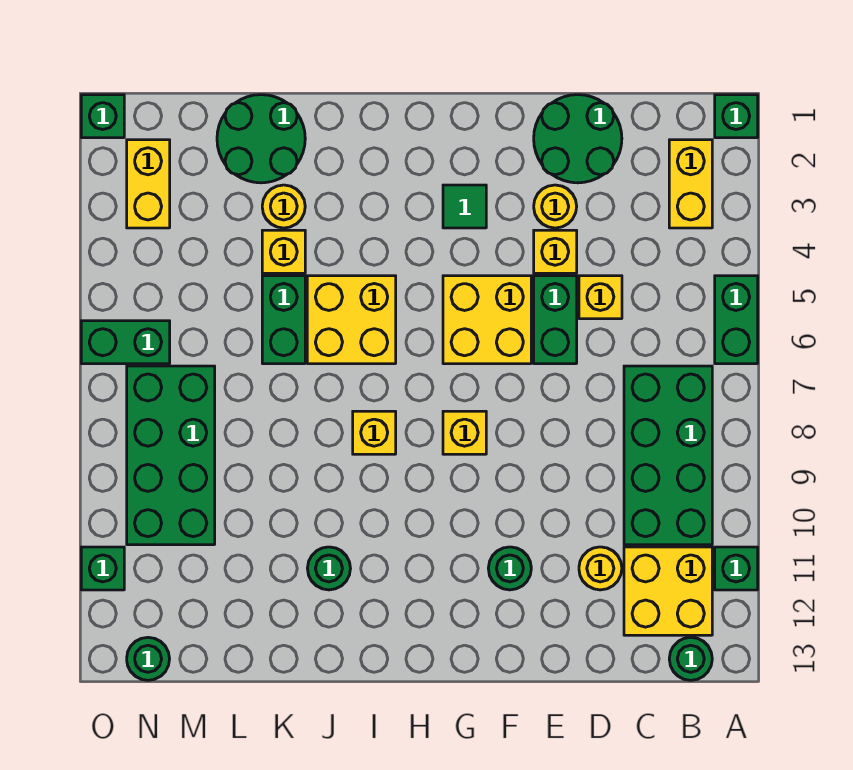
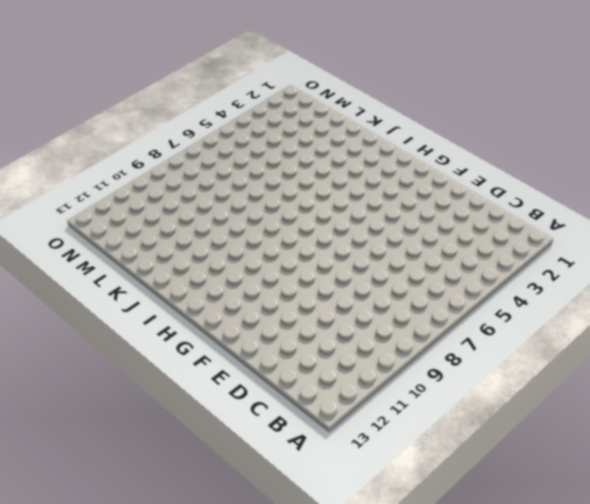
none -> green brick A1 level 1
none -> green brick A5:A6 level 1
none -> green brick A11 level 1
none -> yellow brick B2:B3 level 1

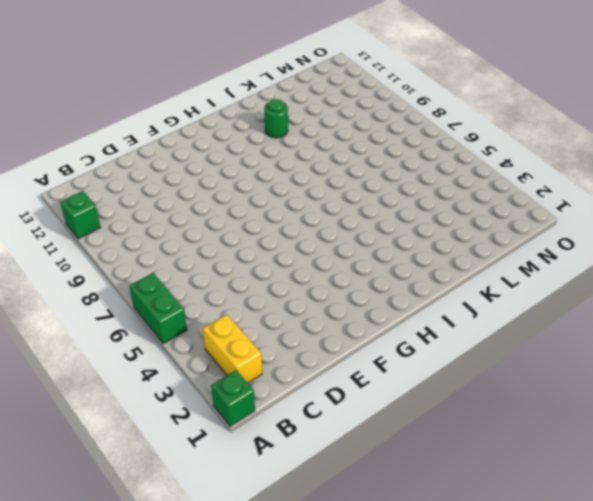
none -> green brick B7:C10 level 1
none -> yellow brick B11:C12 level 1
none -> green round brick B13 level 1
none -> green round brick D1:E2 level 1

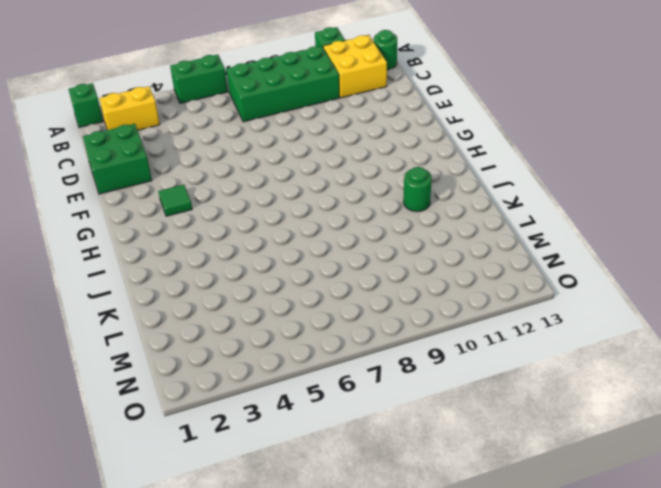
green brick D1:E2 level 1 -> green round brick D1:E2 level 1
none -> yellow brick D5 level 1
none -> yellow round brick D11 level 1
none -> yellow round brick E3 level 1
none -> yellow brick E4 level 1

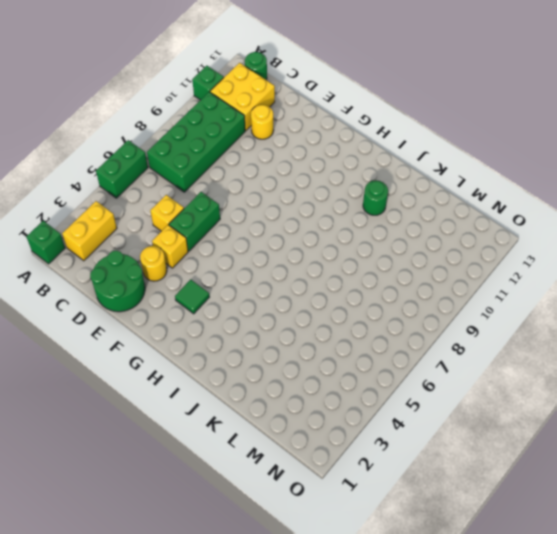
none -> yellow brick F5:G6 level 1
none -> green round brick F11 level 1
none -> yellow brick G8 level 1
none -> yellow brick I5:J6 level 1

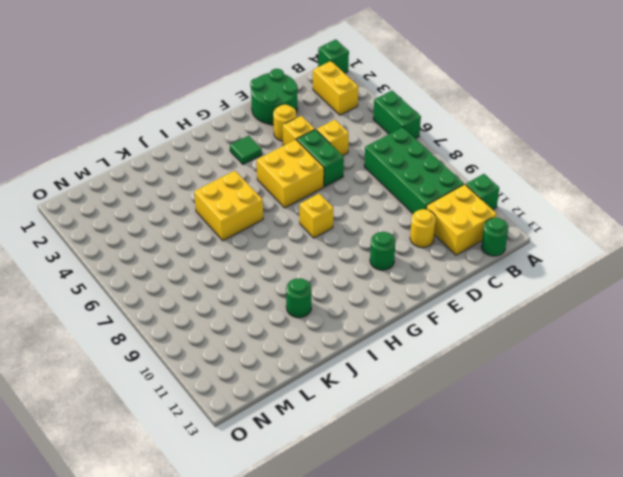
none -> yellow brick I8 level 1
none -> green round brick K1:L2 level 1
none -> yellow round brick K3 level 1
none -> yellow brick K4 level 1

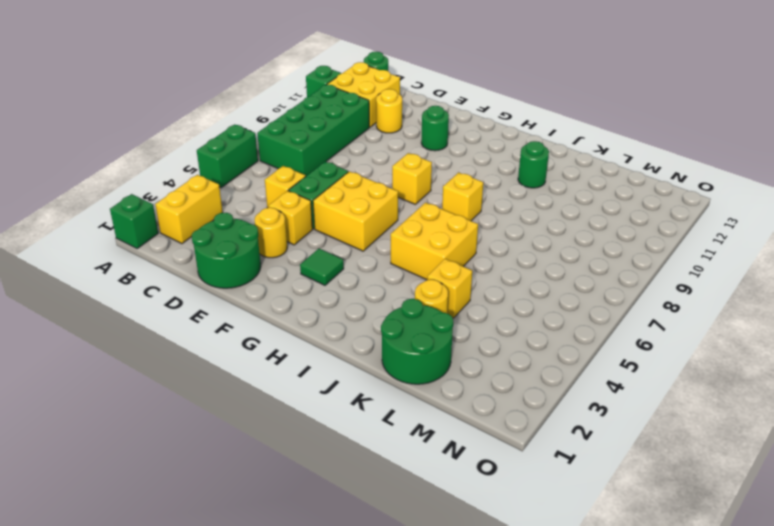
none -> green brick K5:K6 level 1
none -> green brick M7:N10 level 1
none -> yellow brick N2:N3 level 1
none -> green brick N6:O6 level 1

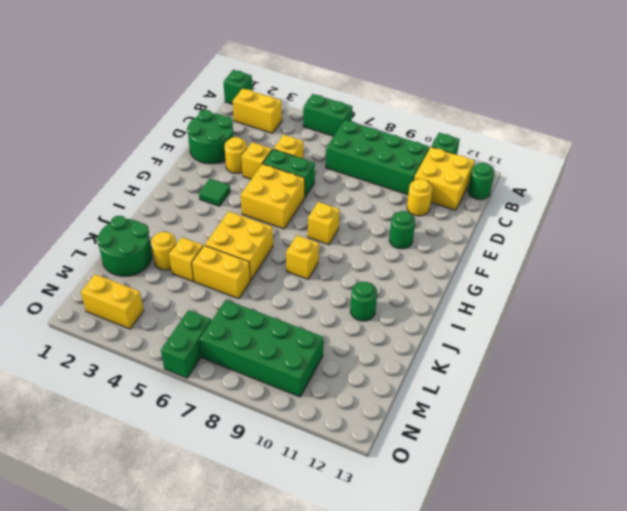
yellow brick K5:K6 level 1 -> green brick K5:K6 level 1
none -> green round brick N13 level 1
none -> green brick O1 level 1
none -> green brick O11 level 1

